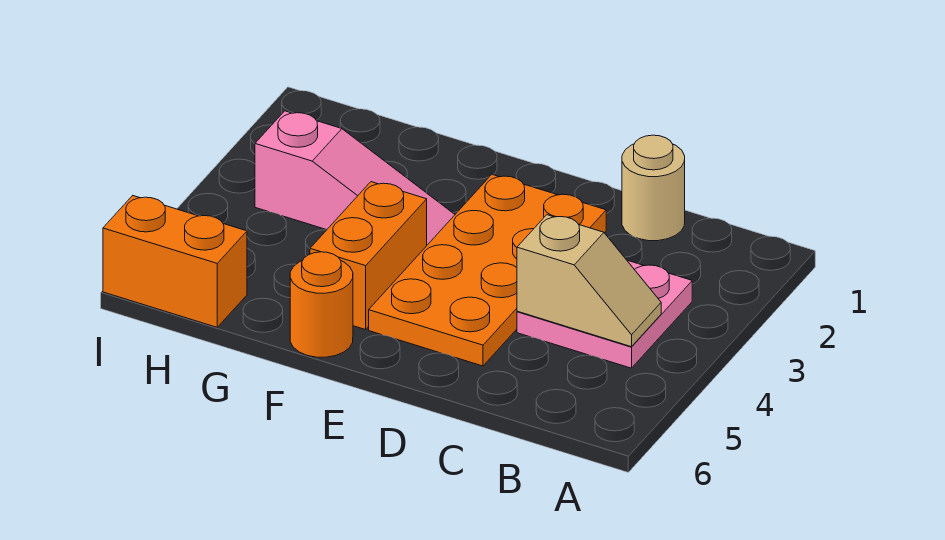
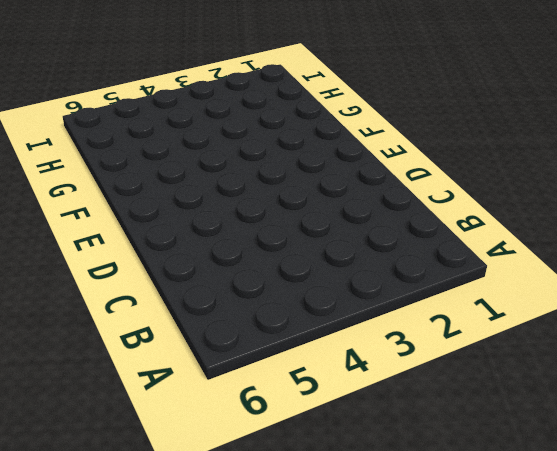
none -> pink plate B3:C4 level 1
none -> tan round brick C1 level 1

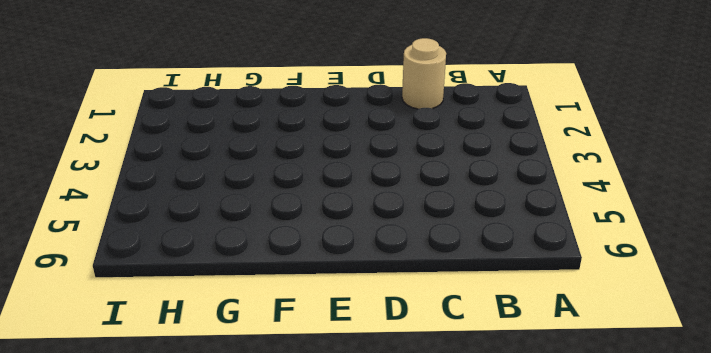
none -> pink plate B3:C4 level 1
none -> orange plate D2:E5 level 1

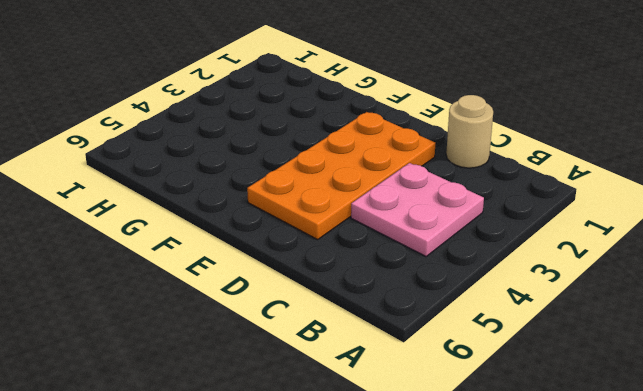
none -> pink slope F3:H3 level 1 top H
none -> orange brick F4:F5 level 1

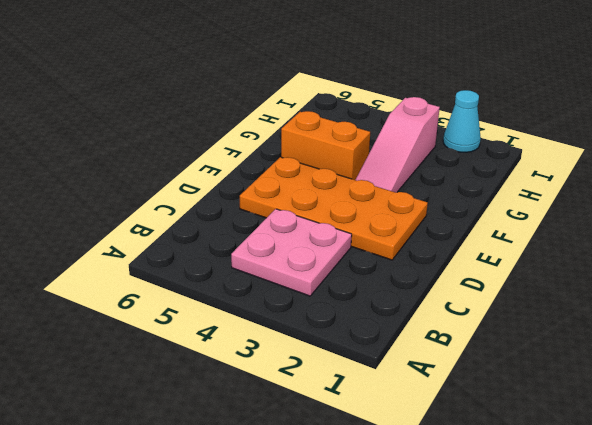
cyan cone I2 level 1 -> none
none -> tan round brick C1 level 1
none -> orange round brick F6 level 1

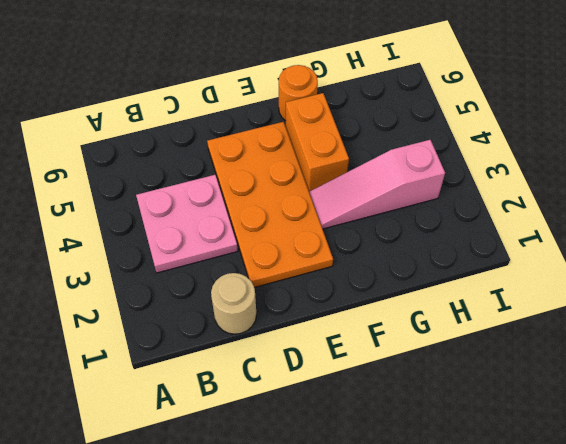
none -> orange brick H6:I6 level 1
none -> tan slope B4:C4 level 2 top C

